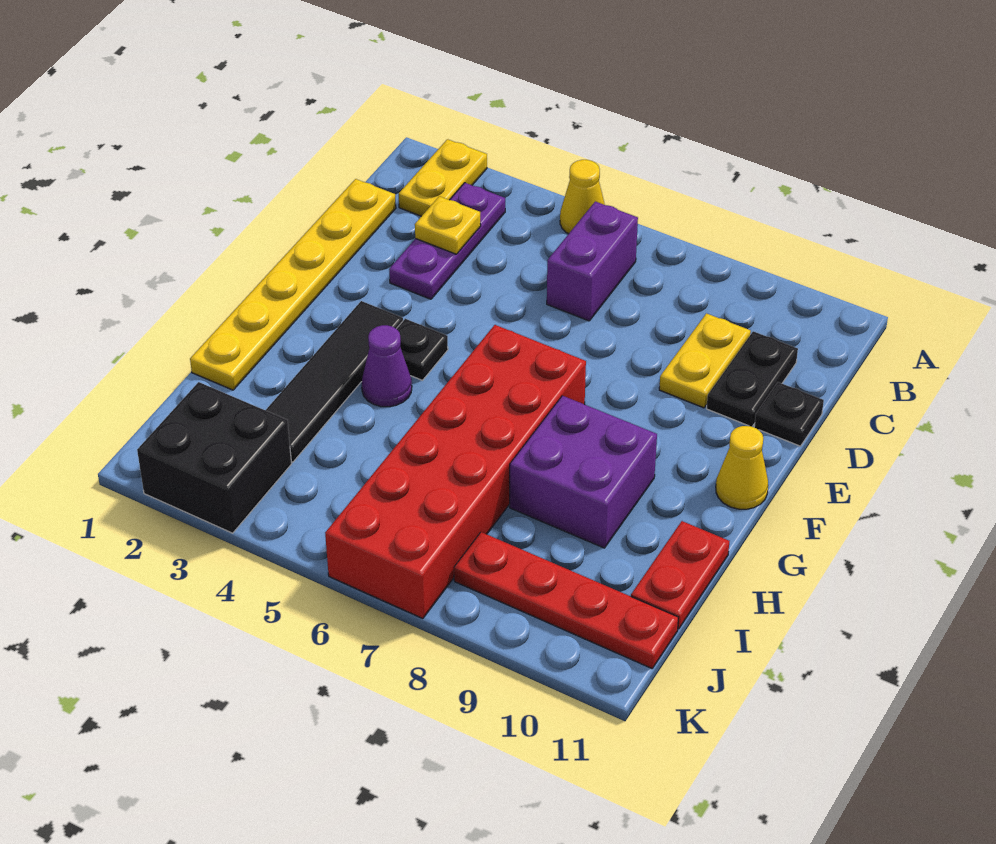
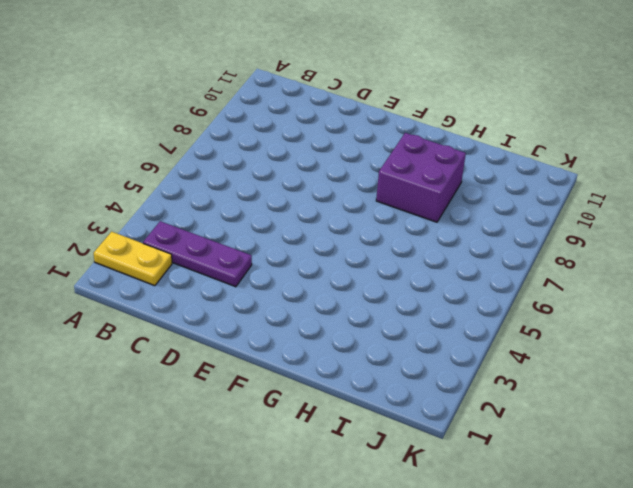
none -> yellow cone A5 level 1
none -> purple brick B6:C6 level 1
none -> yellow plate C1:H1 level 1

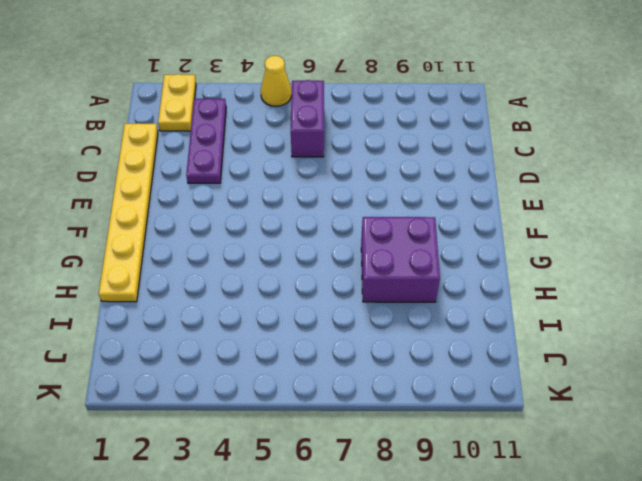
none -> yellow plate C9:D9 level 1
none -> black plate C10:D10 level 1
none -> black plate D11 level 1

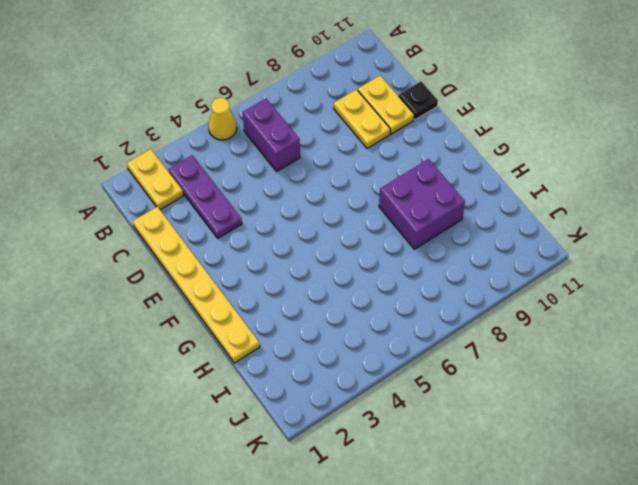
yellow plate C10:D10 level 1 -> black plate C10:D10 level 1
none -> black tile F3:I3 level 1
none -> black plate F4 level 1
none -> red brick F6:K7 level 1

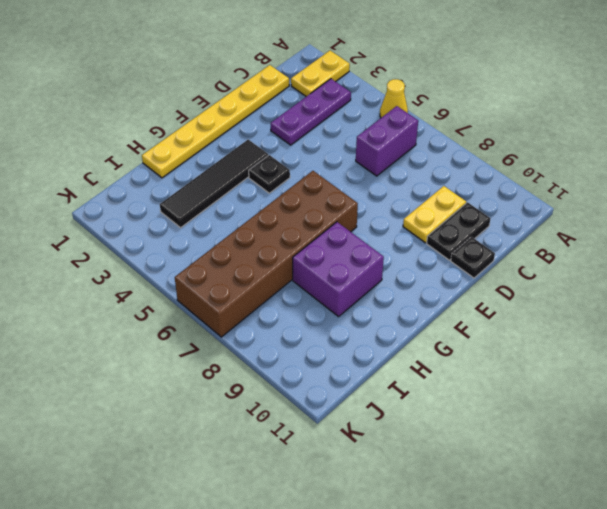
brown brick F6:K7 level 1 -> red brick F6:K7 level 1
none -> yellow cone F11 level 1
none -> purple cone G4 level 1
none -> red plate H11:I11 level 1

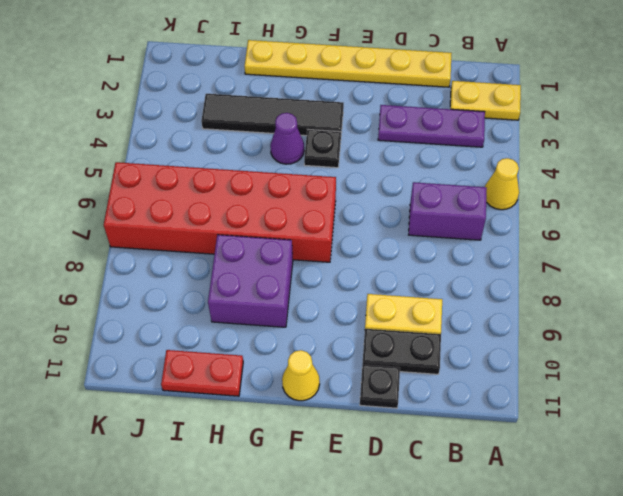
none -> black brick J2:K3 level 1
none -> red plate J8:J11 level 1
none -> yellow plate C3 level 2

